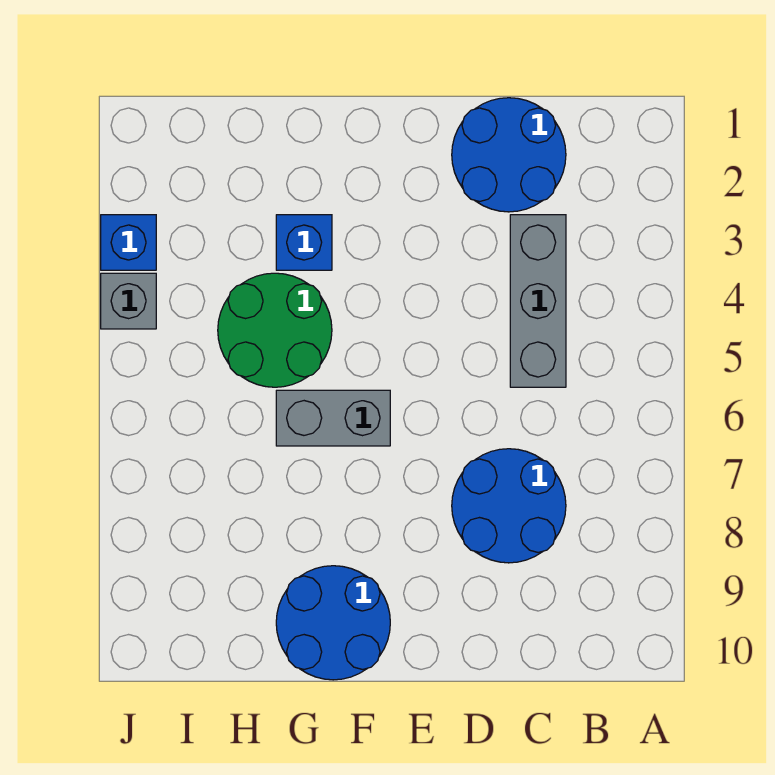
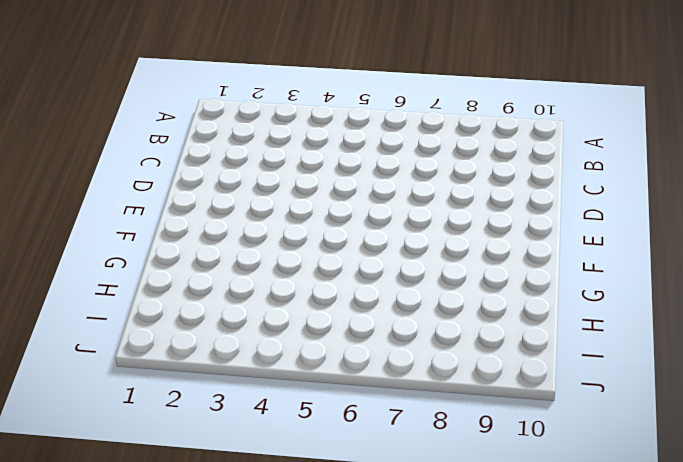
none -> blue round brick C1:D2 level 1
none -> grey brick C3:C5 level 1

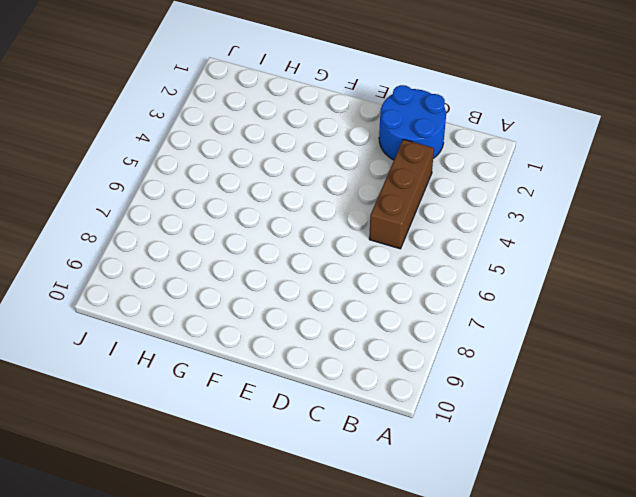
brown brick C3:C5 level 1 -> grey brick C3:C5 level 1
none -> blue round brick C7:D8 level 1
none -> grey brick F6:G6 level 1

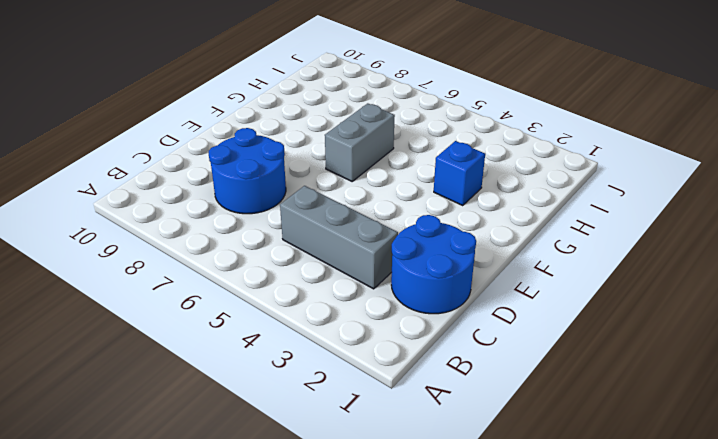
none -> blue round brick F9:G10 level 1
none -> green round brick G4:H5 level 1

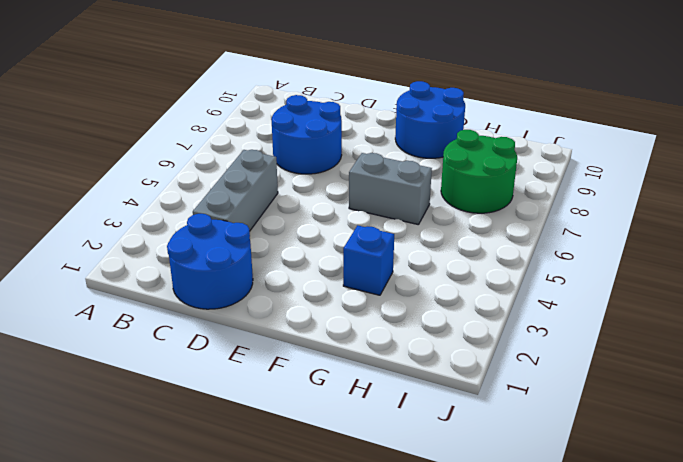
green round brick H7:I8 level 1 -> green round brick G4:H5 level 1
none -> blue brick J3 level 1
none -> grey brick J4 level 1

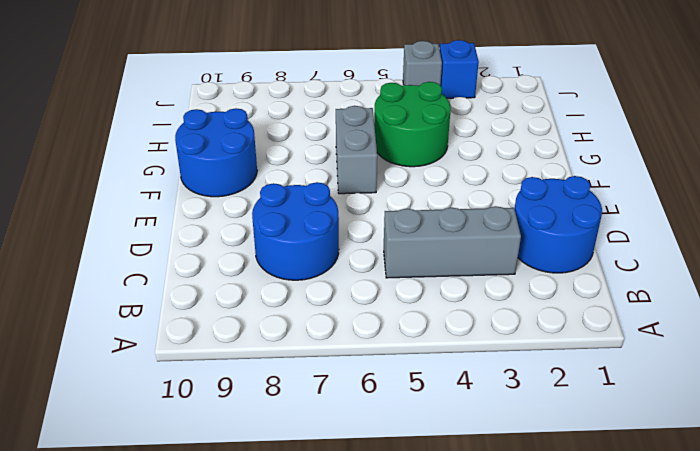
none -> blue brick G3 level 1

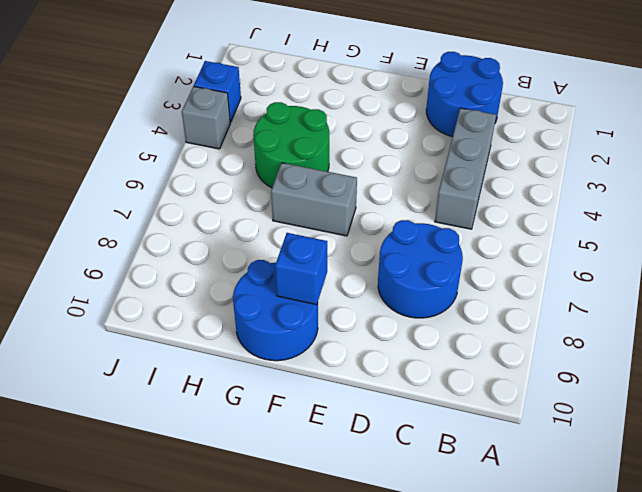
blue brick F9 level 2 -> blue brick G3 level 1

